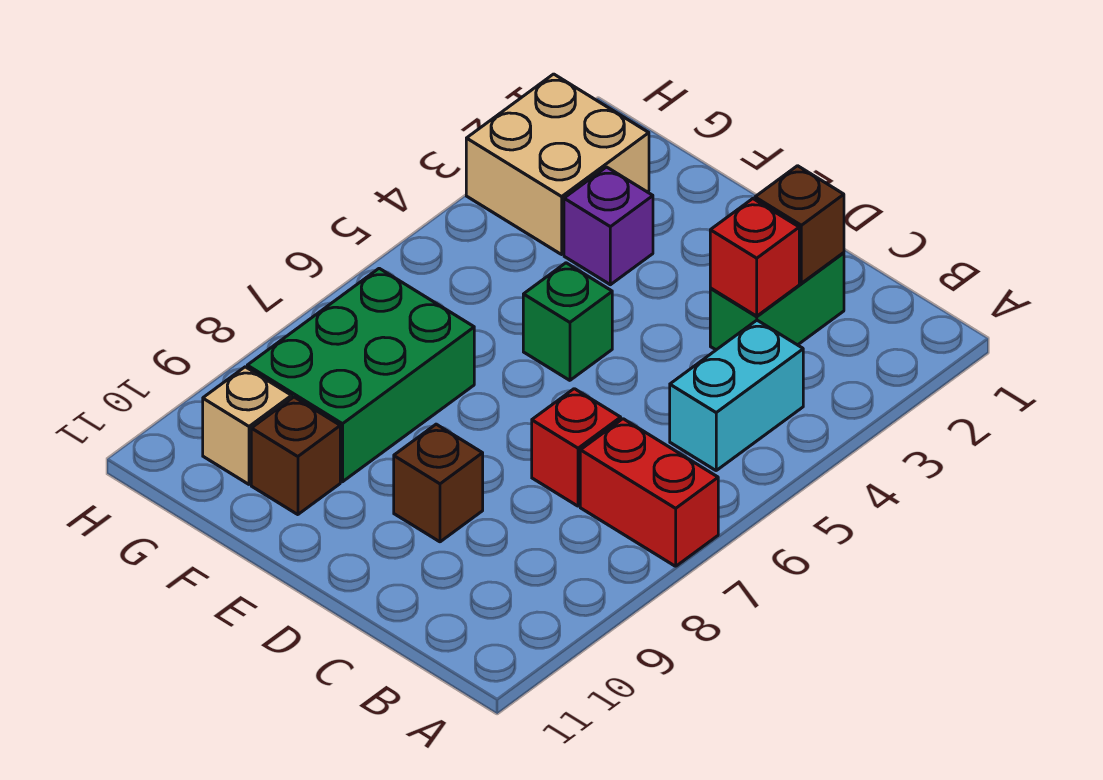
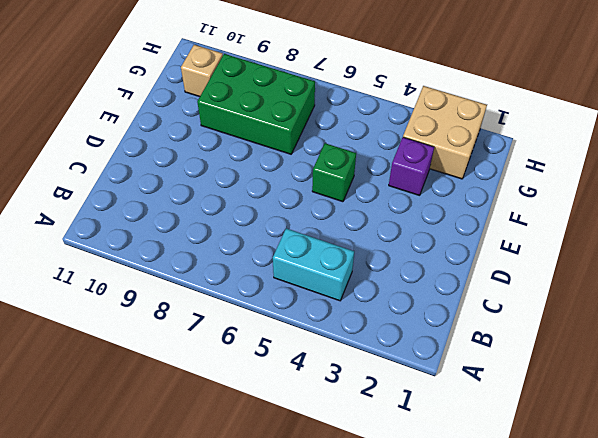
none -> red brick A7:B7 level 1
none -> green brick C2:C3 level 1
none -> red brick C7 level 1

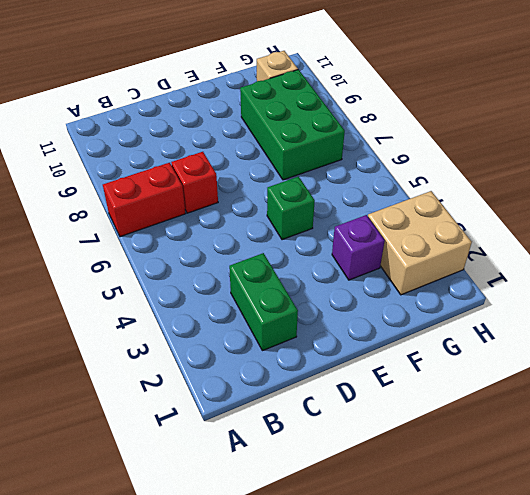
none -> cyan brick B4:B5 level 1
none -> brown brick D9 level 1
none -> brown brick F10 level 1

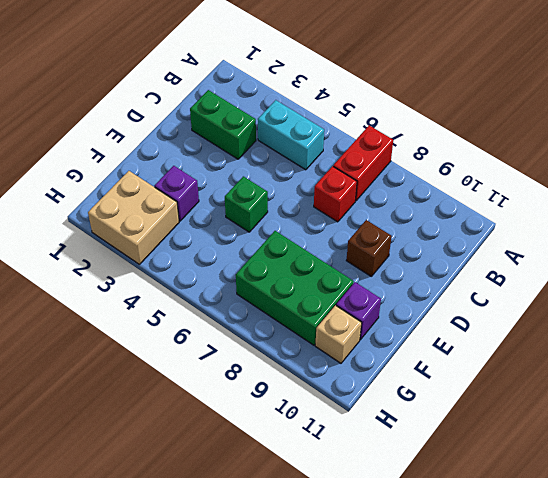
purple brick F10 level 1 -> brown brick F10 level 1
none -> brown brick C2 level 2
none -> red brick C3 level 2

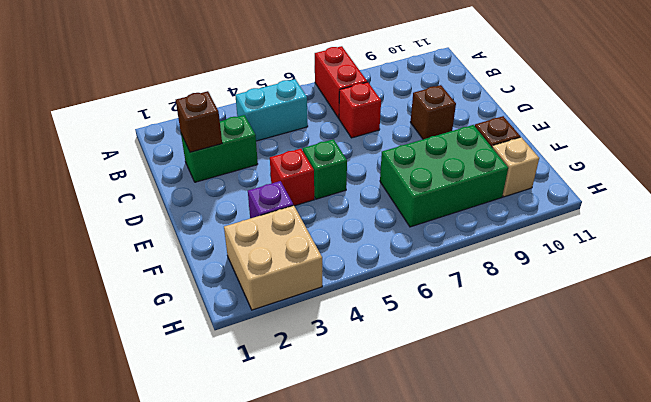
red brick E4 level 1 -> red brick C3 level 2

